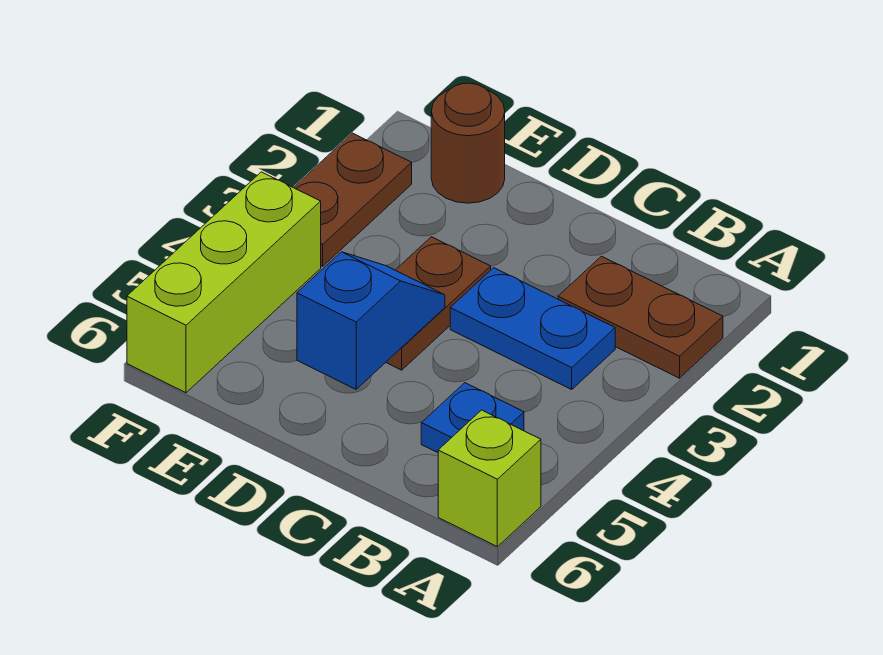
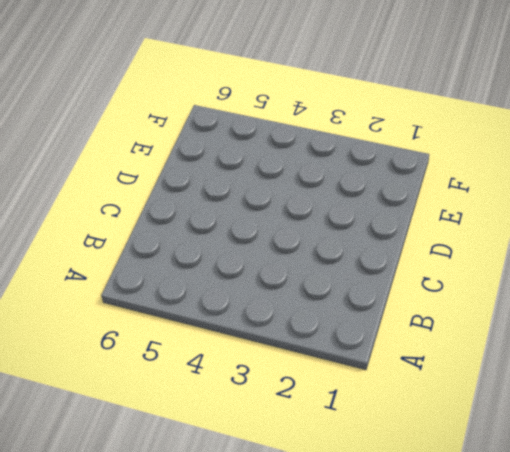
none -> brown plate A2:B2 level 1
none -> lime brick A6 level 1

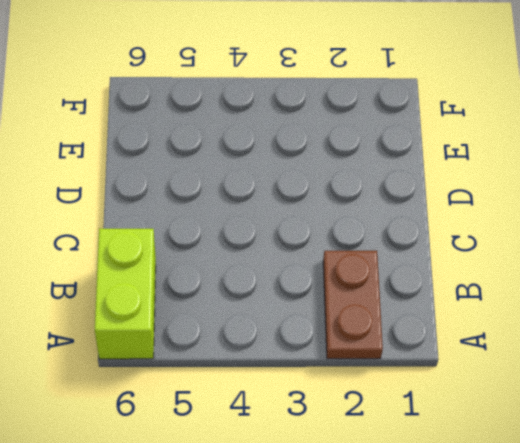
lime brick A6:B6 level 1 -> lime brick A6 level 1
none -> blue plate B3:C3 level 1
none -> blue plate B5 level 1

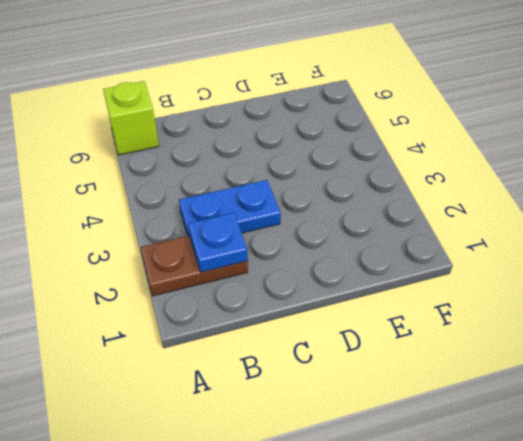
blue plate B2 level 2 -> blue plate B5 level 1
none -> brown plate D3:D4 level 1
none -> brown round brick E1 level 1

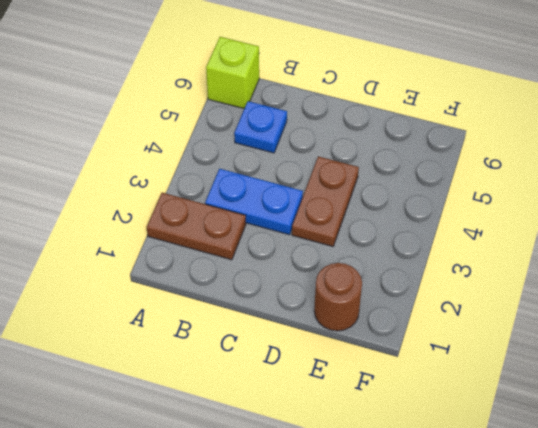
none -> brown plate F2:F3 level 1
none -> lime brick F4:F6 level 1

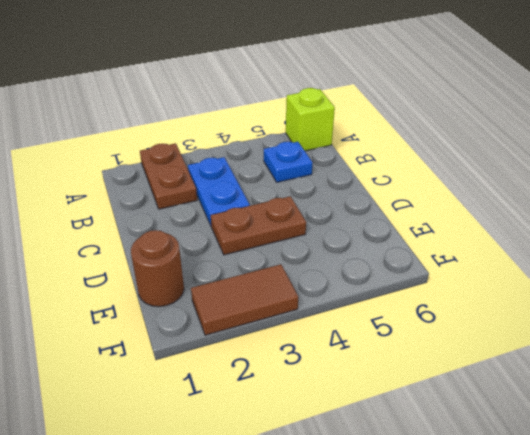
brown tile F2:F3 level 1 -> brown plate F2:F3 level 1
none -> lime brick F4:F6 level 1
none -> blue slope D4:D5 level 2 top 5

